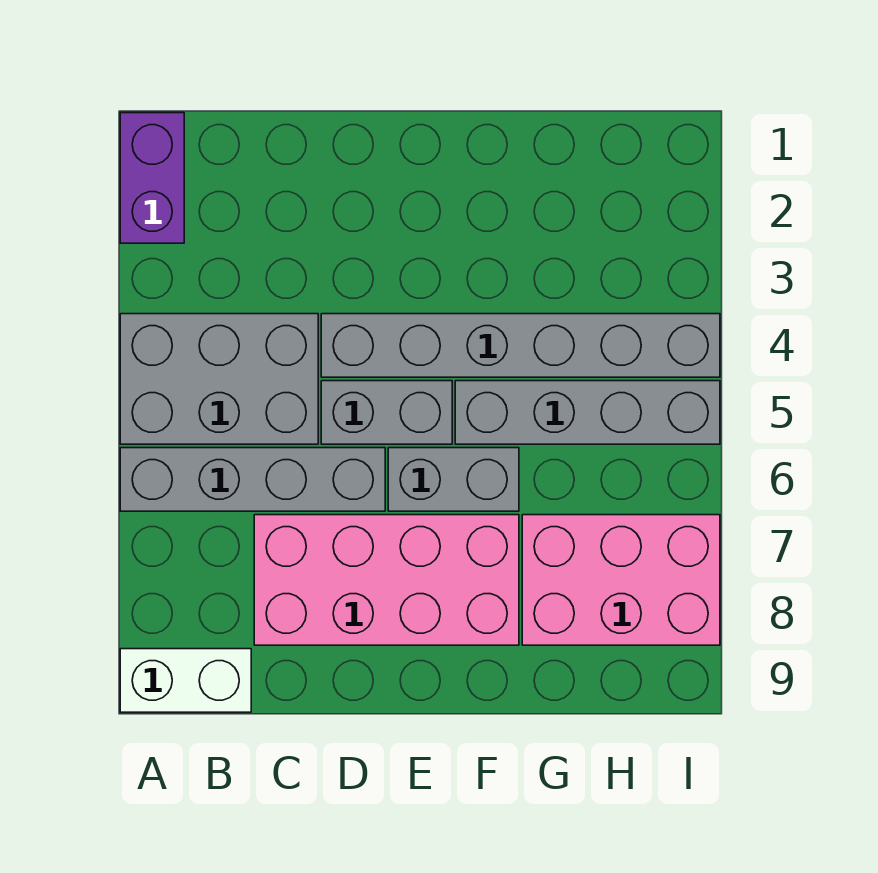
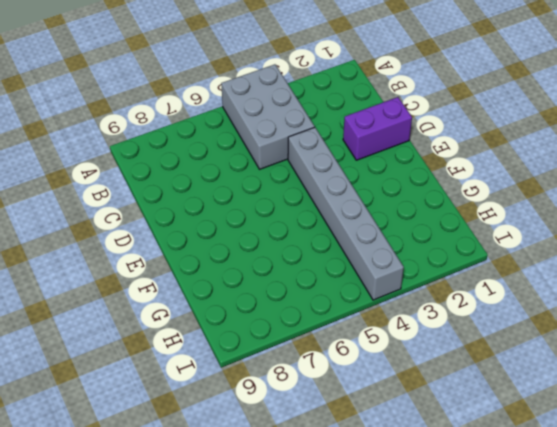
purple brick D1:D2 level 1 -> purple brick A1:A2 level 1
none -> grey brick A6:D6 level 1
none -> white brick A9:B9 level 1

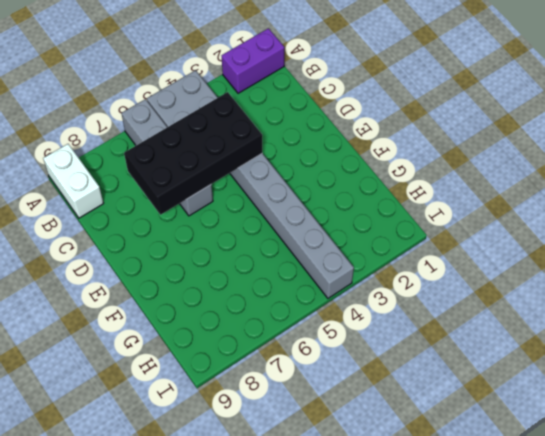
black brick C4:D7 level 2 -> none
none -> pink brick C7:F8 level 1
none -> grey brick D5:E5 level 1

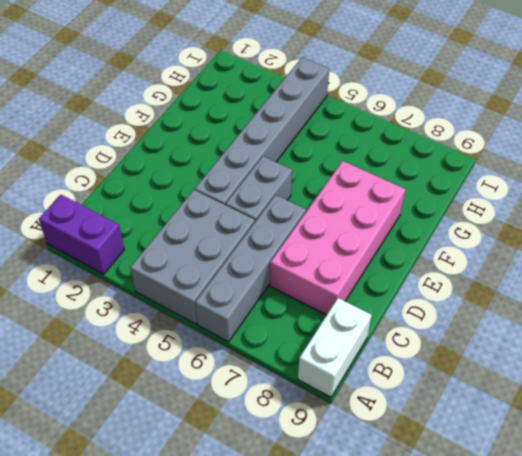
none -> grey brick E6:F6 level 1
none -> grey brick F5:I5 level 1

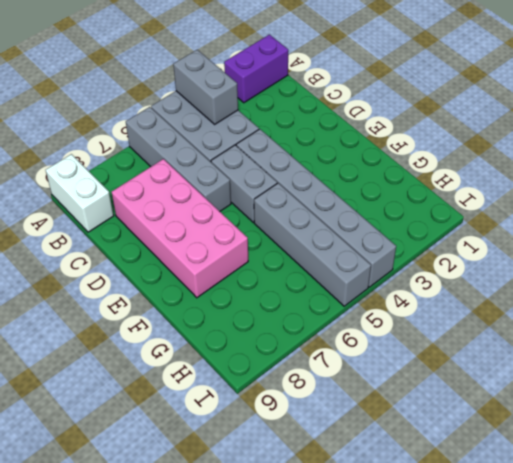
grey brick A4:B4 level 2 -> grey brick E6:F6 level 1
none -> pink brick G7:I8 level 1

